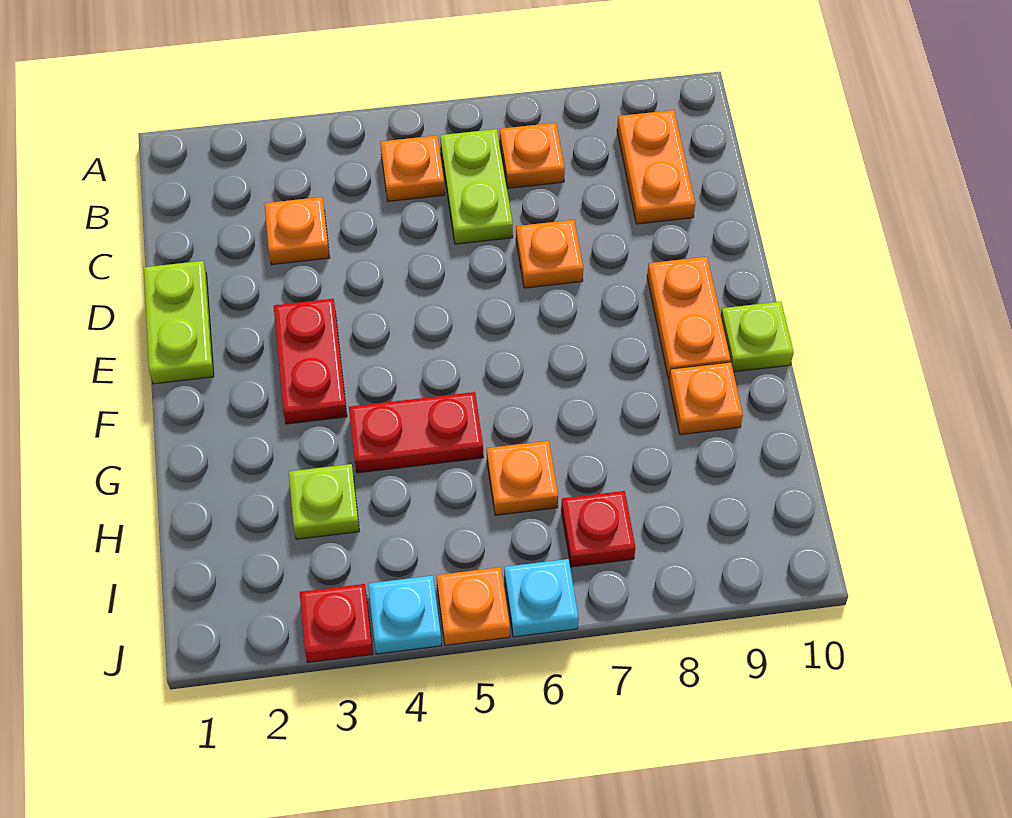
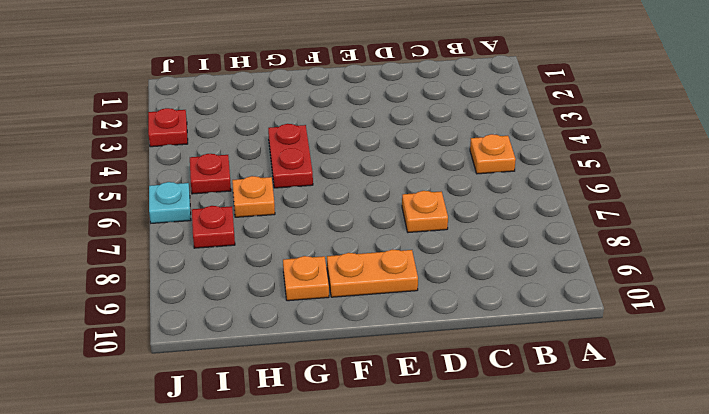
red plate I5 level 1 -> none
none -> lime plate B6:C6 level 1
none -> orange plate B7 level 1
none -> orange plate B9:C9 level 1

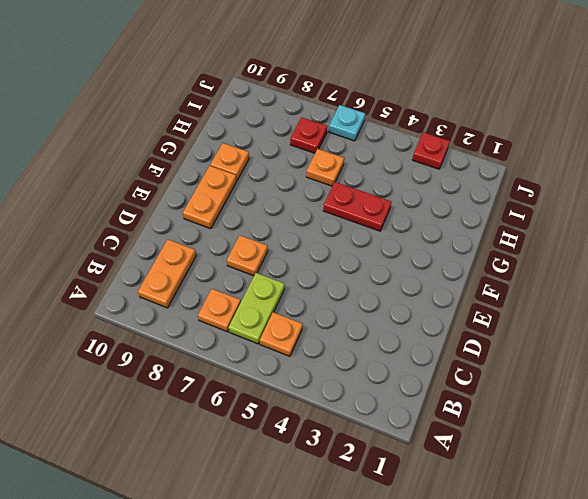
none -> orange plate C3 level 1
none -> lime plate D1:E1 level 1
none -> red plate E3:F3 level 1

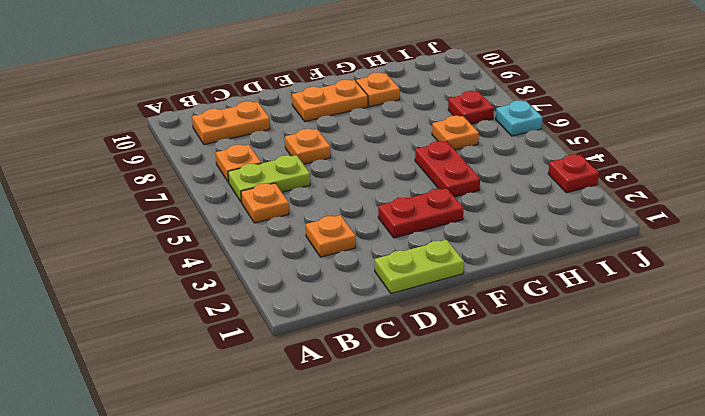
none -> lime plate F10 level 1
none -> lime plate H3 level 1
none -> cyan plate J4 level 1

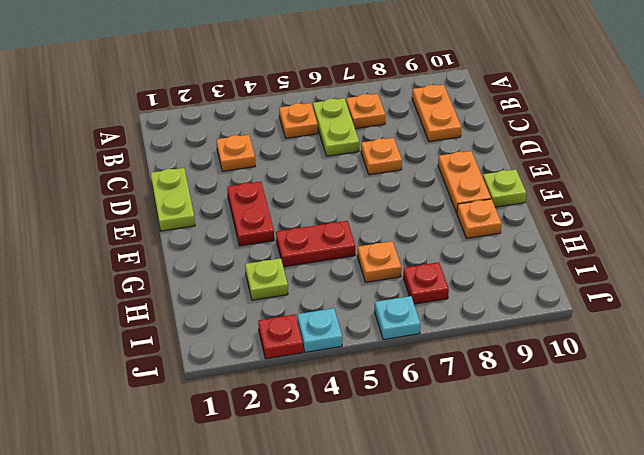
none -> orange plate J5 level 1

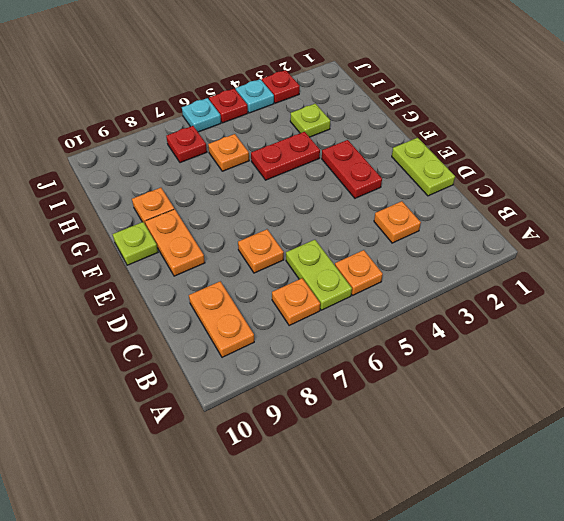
red plate J5 level 1 -> orange plate J5 level 1

